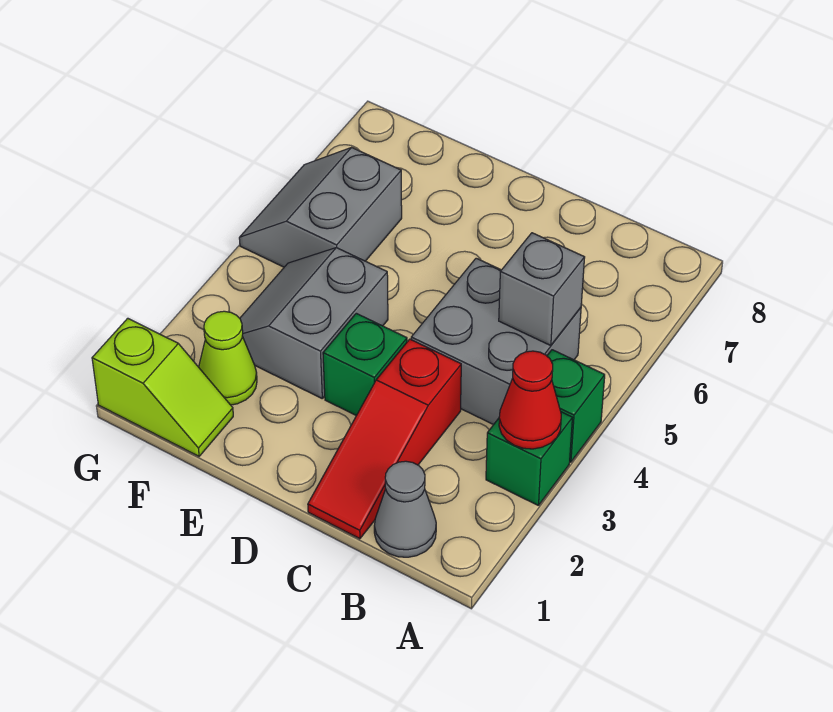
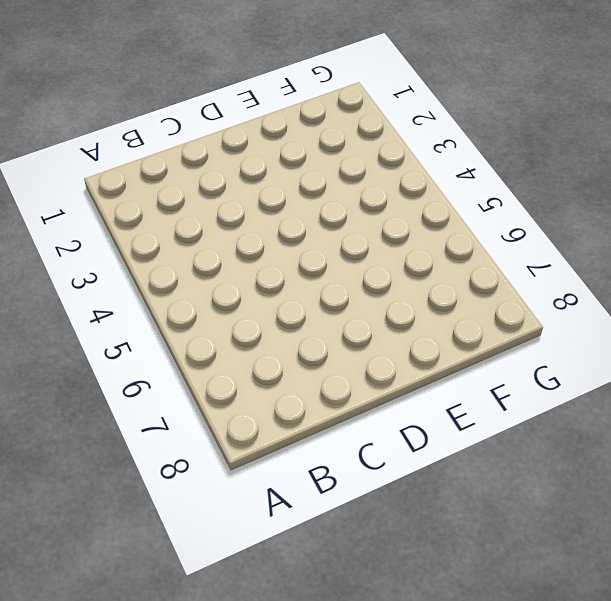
none -> green brick A3 level 1
none -> green brick A4 level 1
none -> grey cone B1 level 1

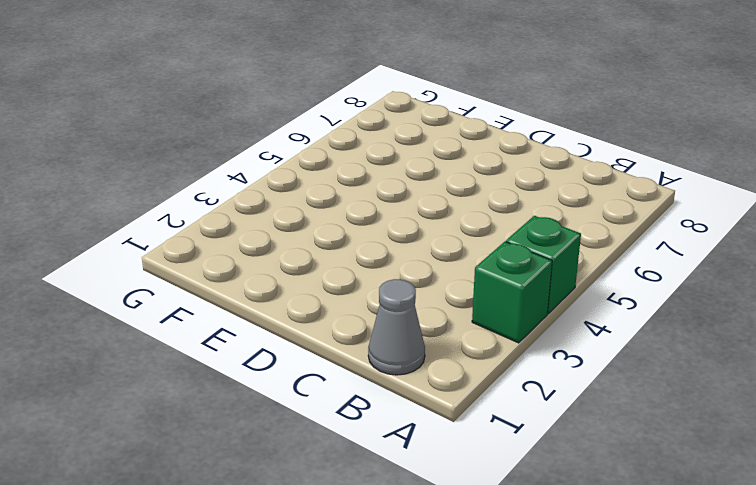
none -> grey brick B4:C5 level 1
none -> red slope C1:C3 level 1 top 3
none -> green brick D3 level 1

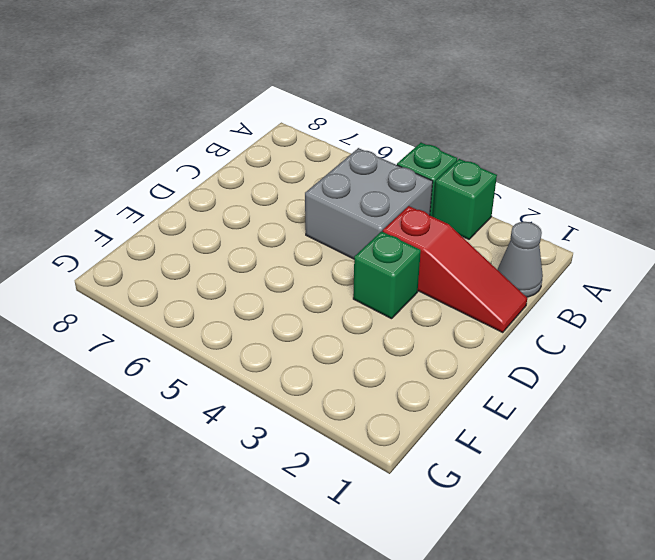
none -> grey slope E3:F4 level 1 top E
none -> lime slope F1:G1 level 1 top G
none -> lime cone F2 level 1

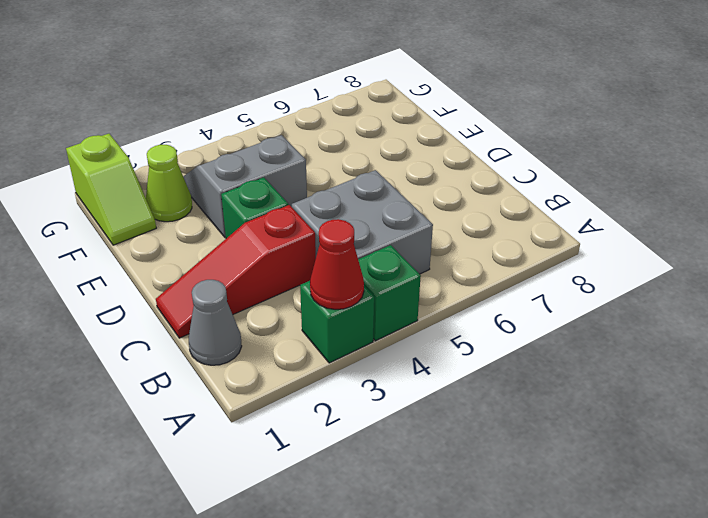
none -> grey slope F5:G6 level 1 top F
none -> grey brick B5 level 2

